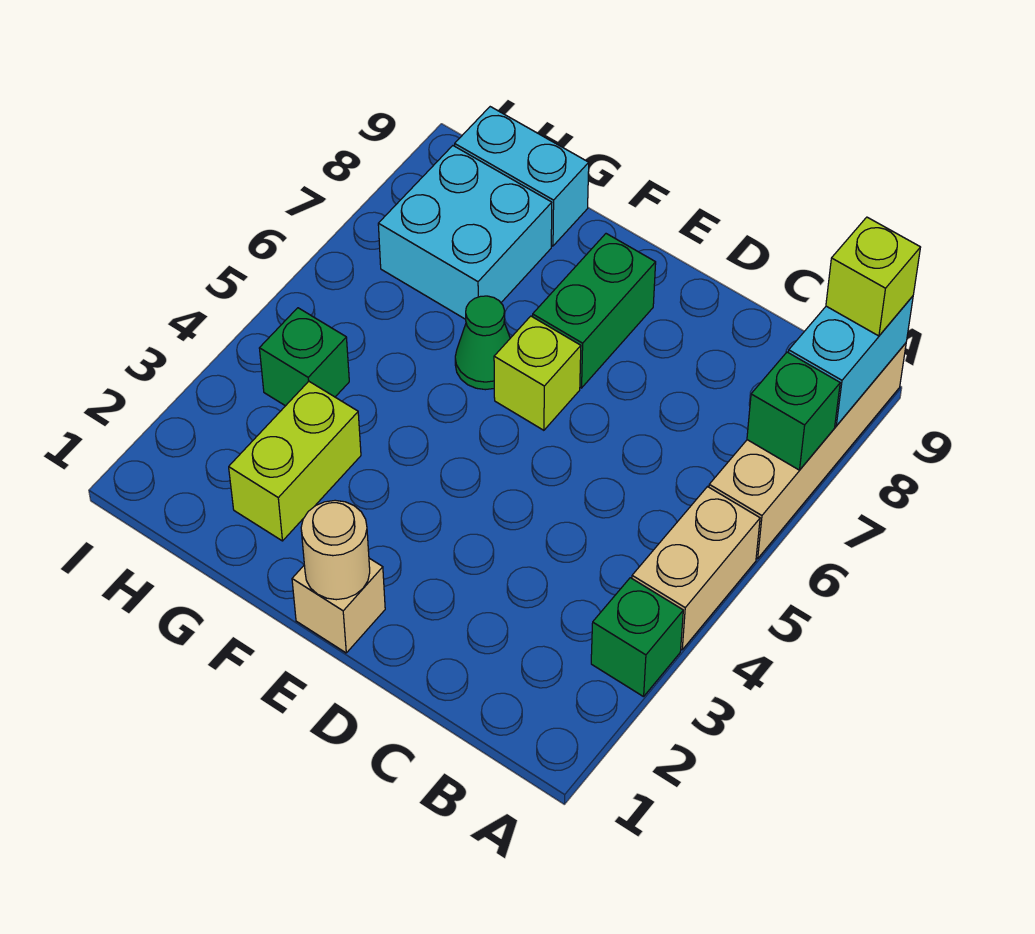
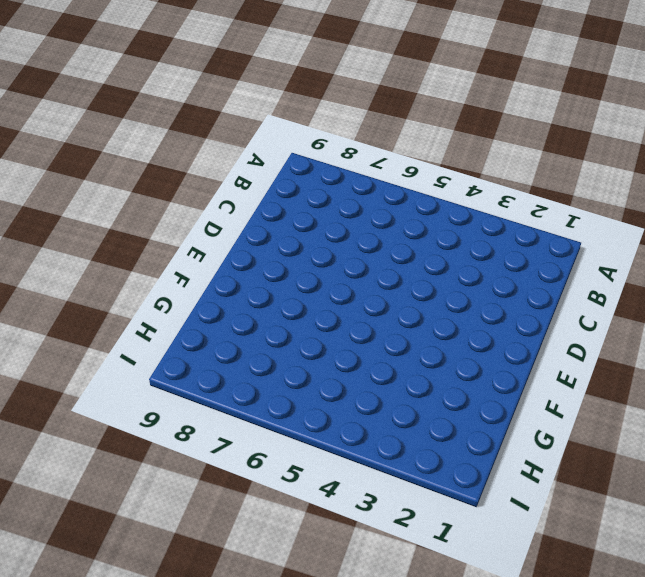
none -> green brick A3 level 1
none -> tan brick A4:A5 level 1
none -> tan brick A6:A9 level 1

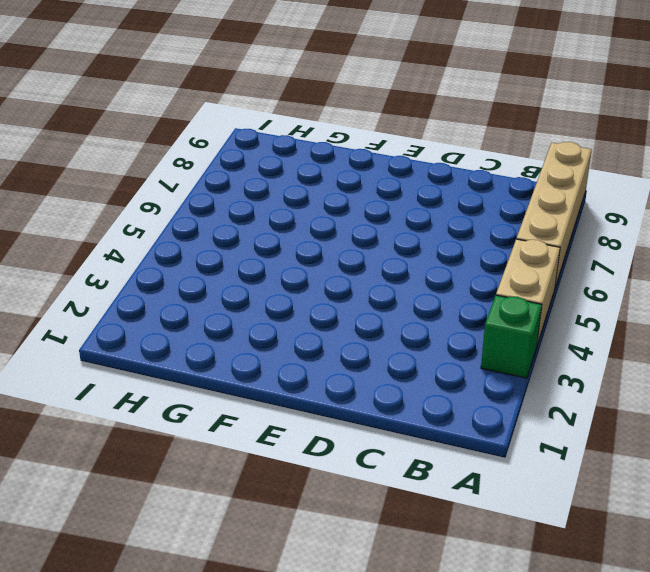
none -> tan brick E1 level 1
none -> lime brick E6 level 1
none -> green brick E7:E8 level 1

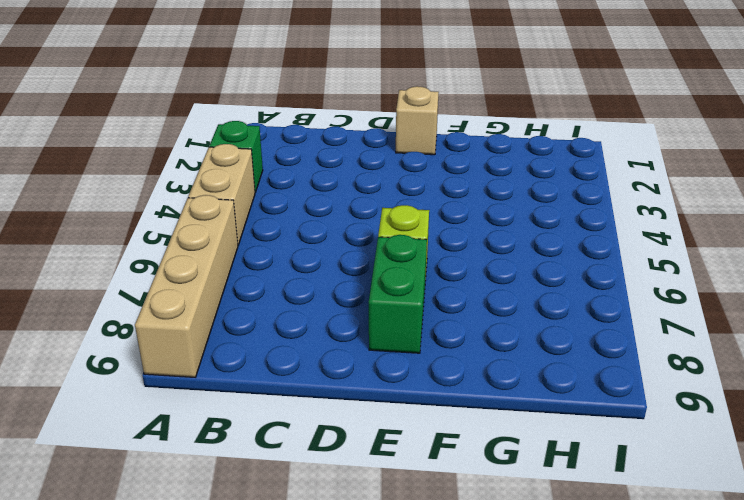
none -> green cone F6 level 1
none -> lime brick G2:G3 level 1
none -> cyan brick G7:H8 level 1

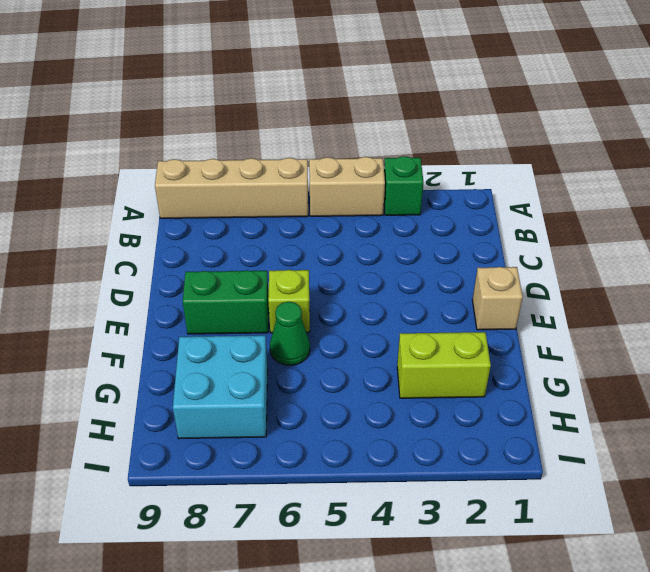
none -> cyan brick G9:H9 level 1
none -> green brick H4 level 1
none -> green brick A7 level 2

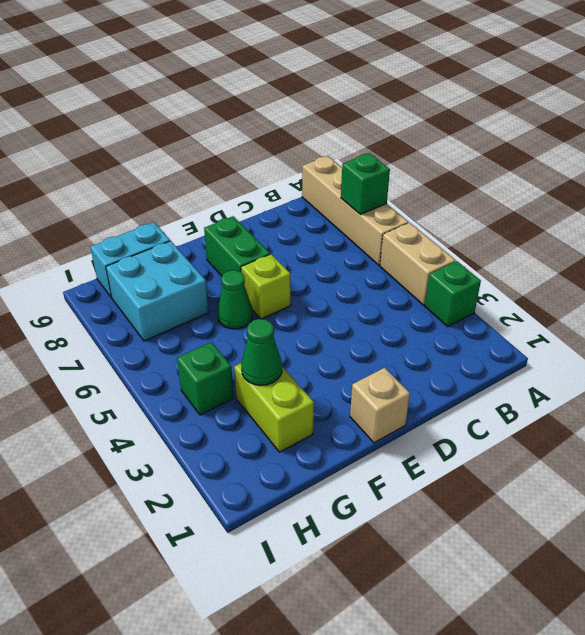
green cone G3 level 2 -> none
none -> cyan brick A8:A9 level 2
none -> tan round brick E1 level 2
none -> lime brick A9 level 3

